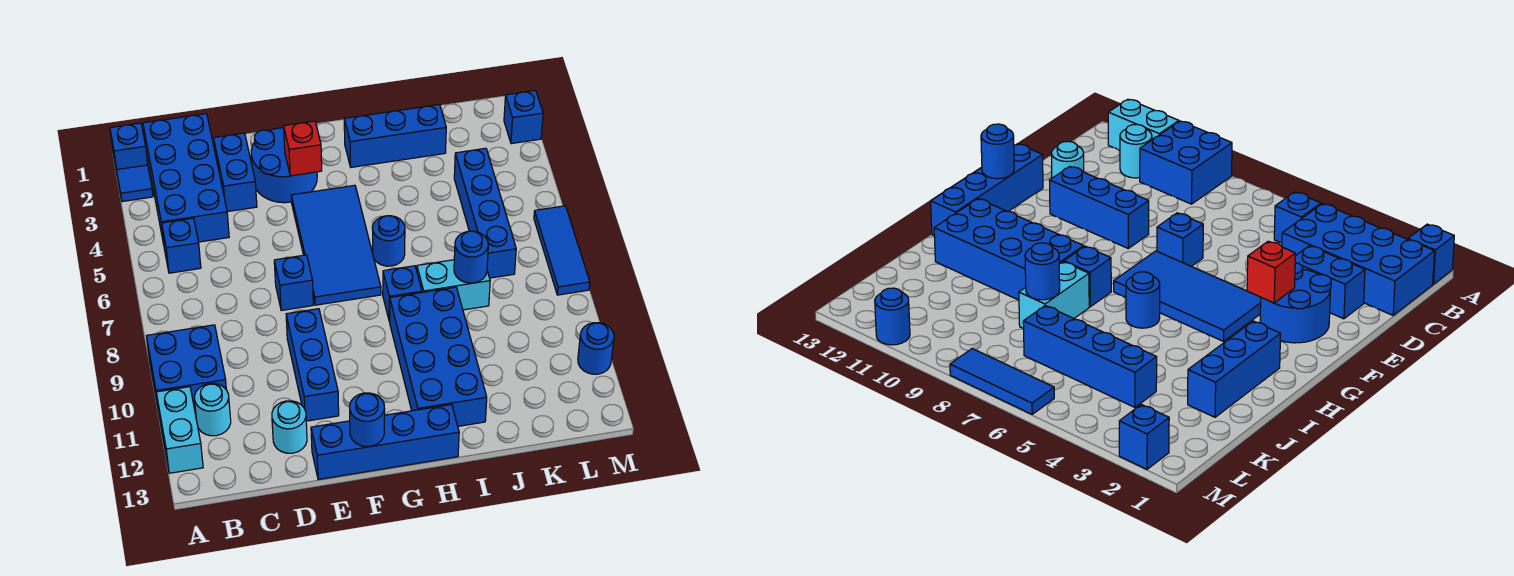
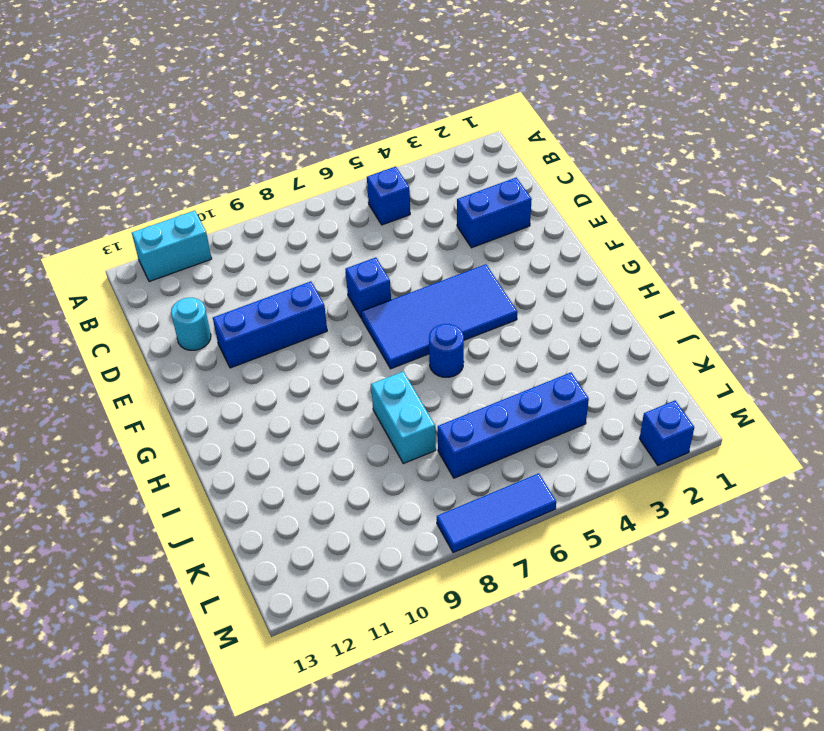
none -> blue brick A1 level 1
none -> blue tile A2 level 1
none -> blue brick A9:B10 level 1

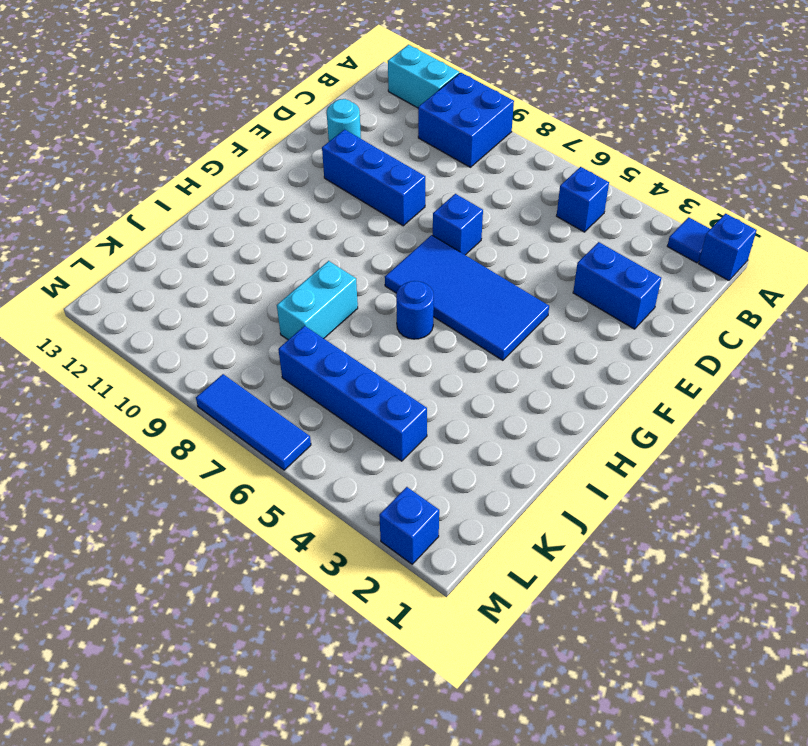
none -> blue brick B1:C4 level 1
none -> cyan round brick B11 level 1
none -> blue round brick E2:F3 level 1

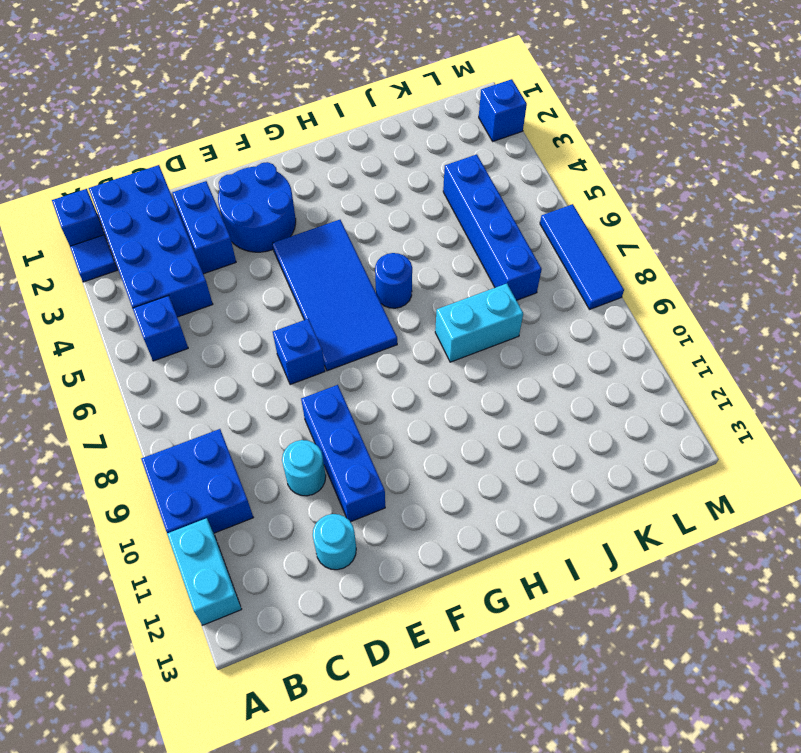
cyan round brick D10 level 1 -> cyan round brick B11 level 1
none -> blue brick E13:H13 level 1
none -> blue brick H2:J2 level 1
none -> blue brick H8 level 1

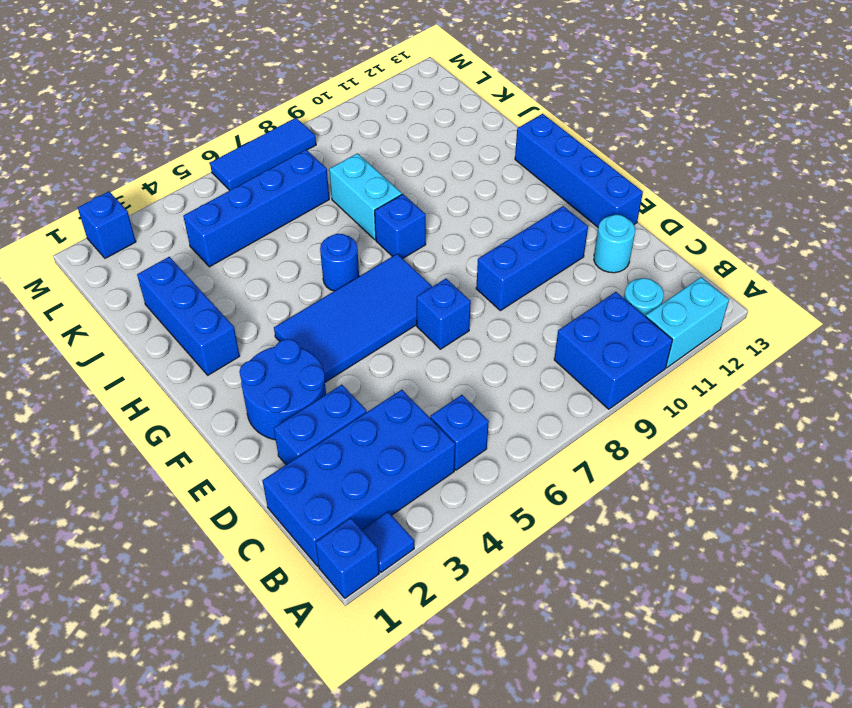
none -> blue brick H9:I12 level 1
none -> blue round brick M11 level 1
none -> red brick F3 level 2

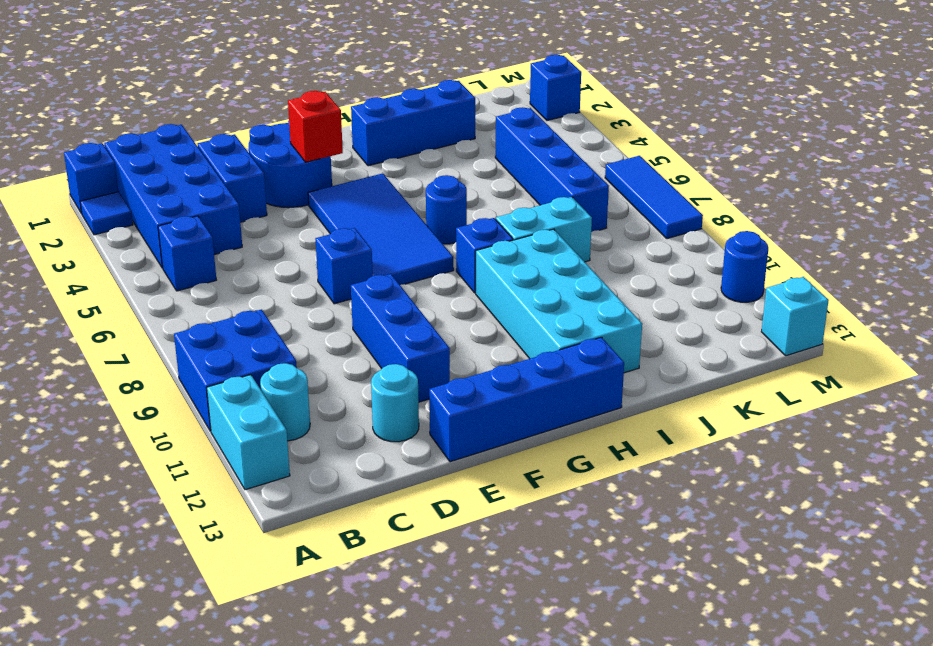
cyan brick H9:I12 level 1 -> blue brick H9:I12 level 1
cyan brick M13 level 1 -> none
none -> blue round brick F13 level 2
none -> blue round brick J8 level 2

